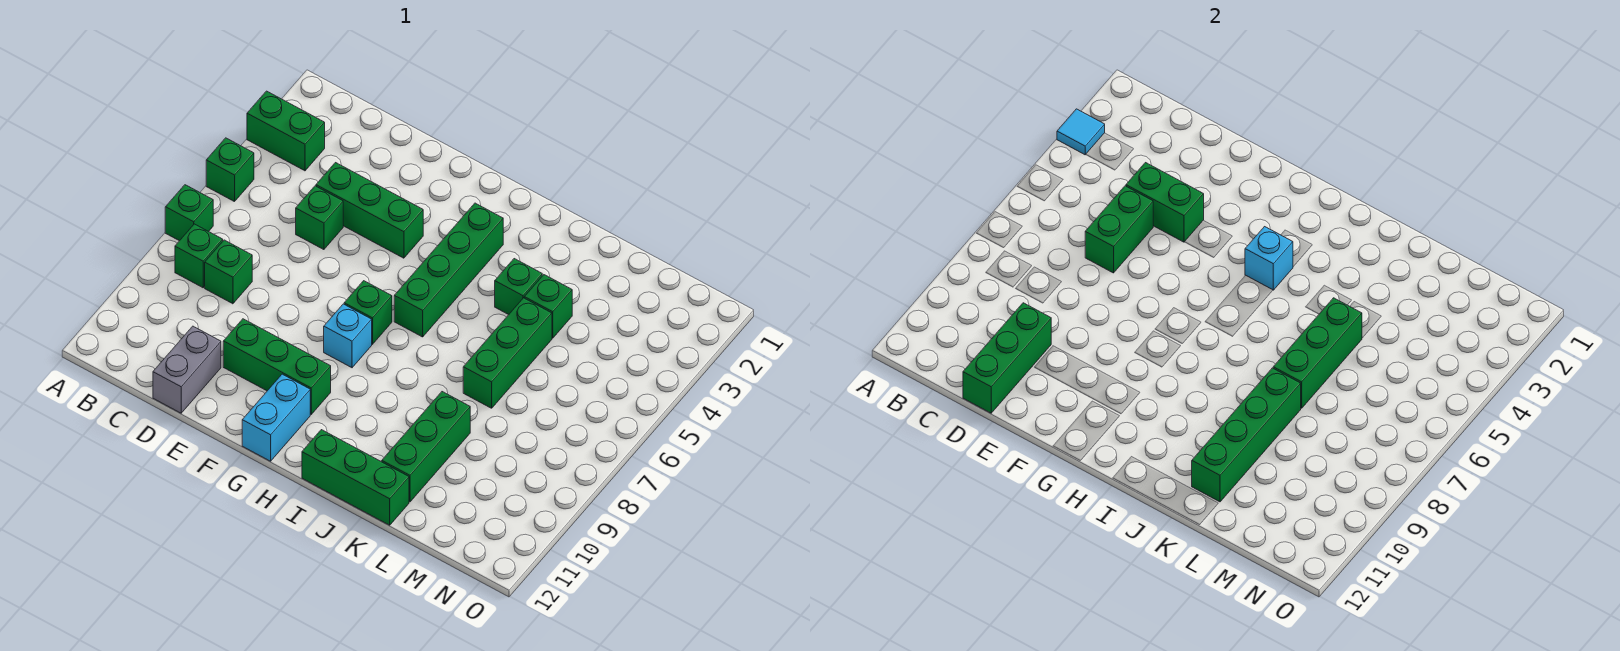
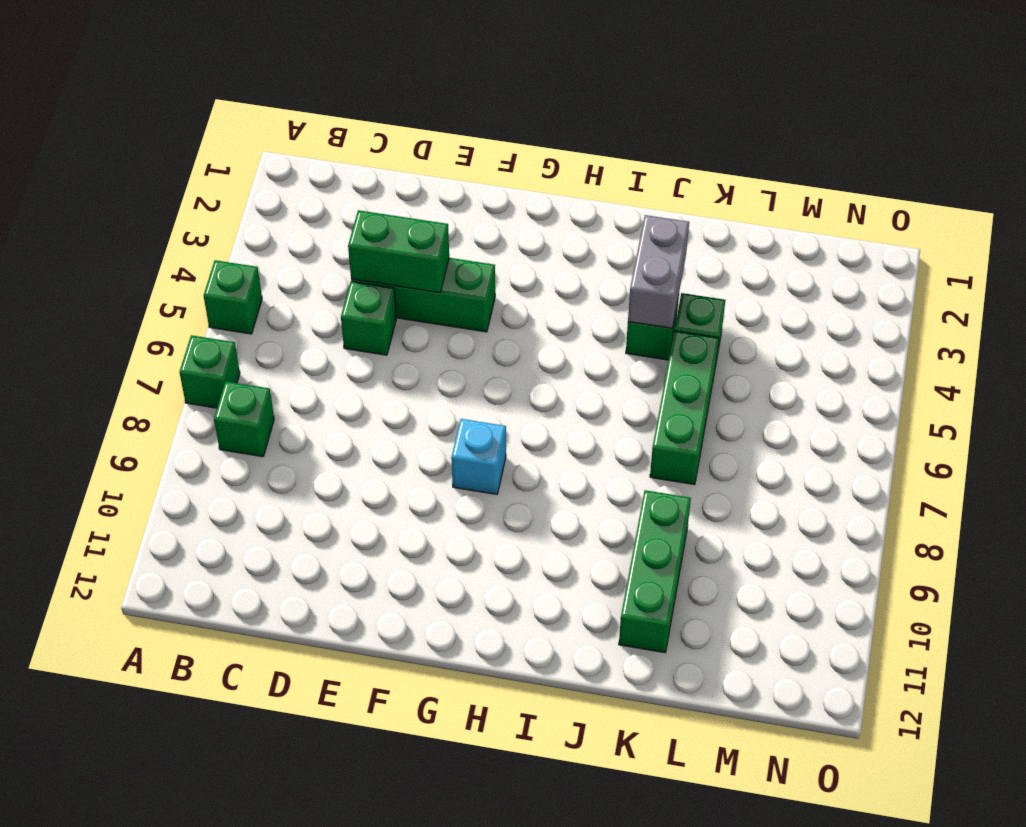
grey brick J3:J4 level 2 -> grey brick D11:D12 level 1
none -> green brick A3:B3 level 1
none -> green brick C8 level 1
none -> green brick E10:G10 level 1

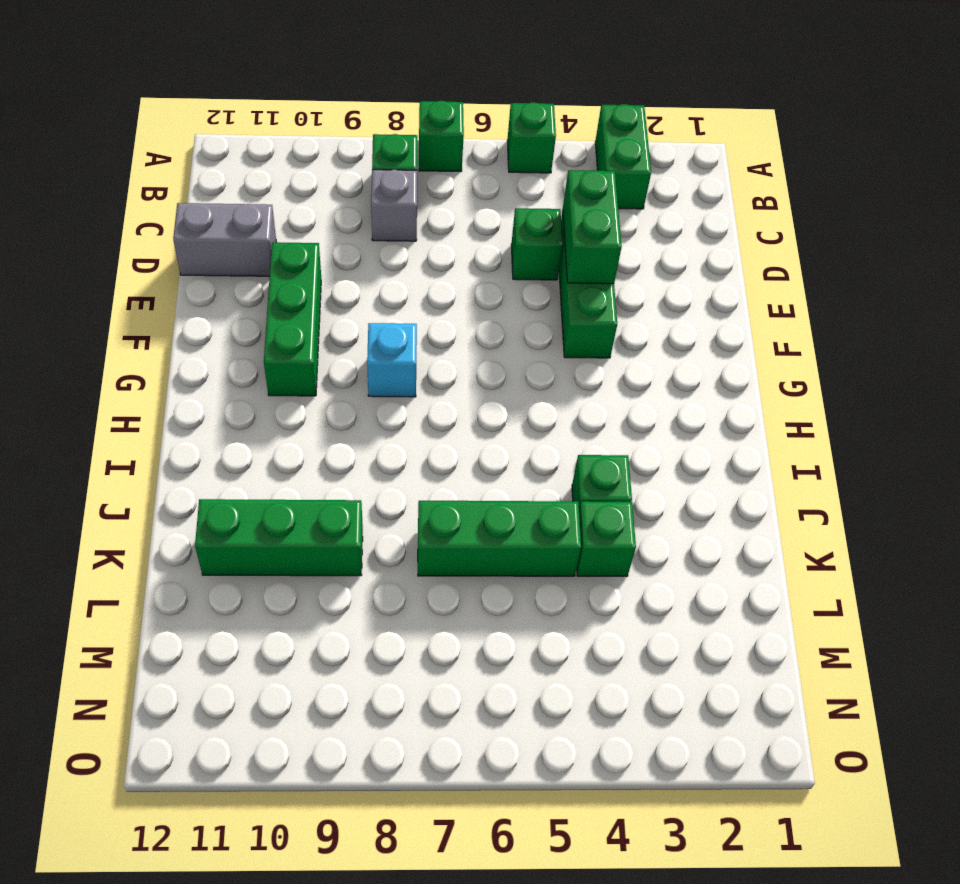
grey brick C8 level 1 -> green brick C8 level 1
none -> green brick G7 level 1
none -> cyan brick G11:G12 level 1
none -> green brick H3:H6 level 1

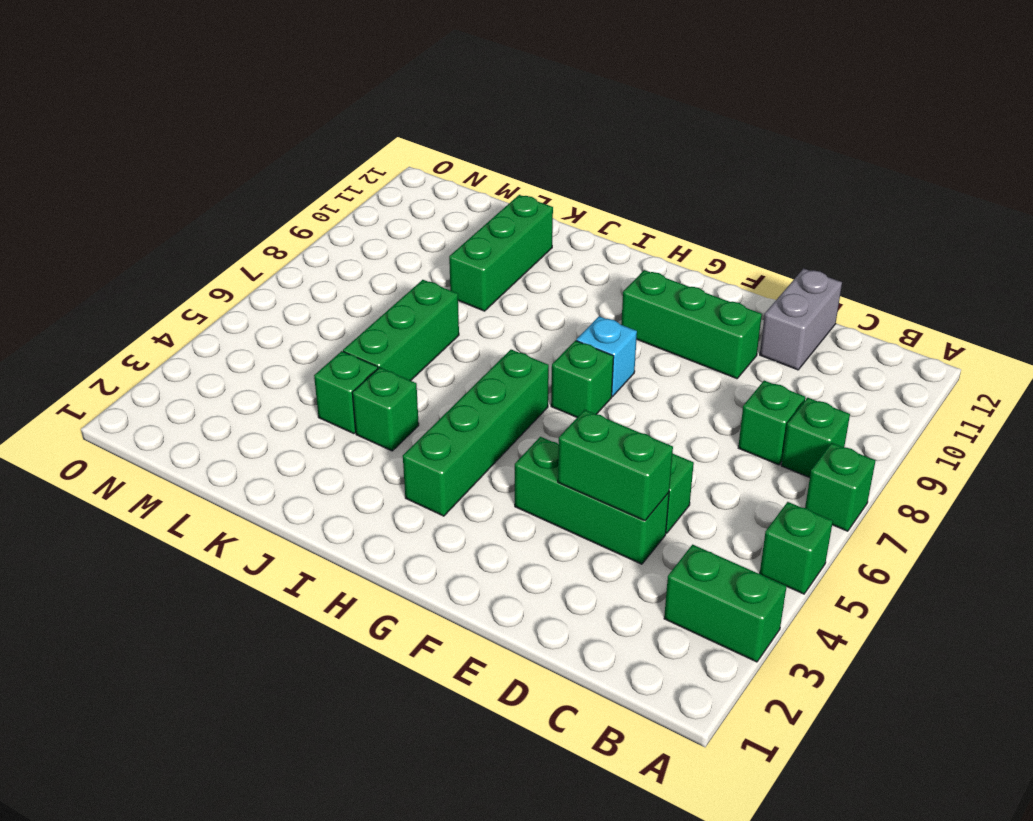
none -> cyan brick G11:G12 level 1
none -> green brick I12:K12 level 1
none -> cyan tile A3 level 2

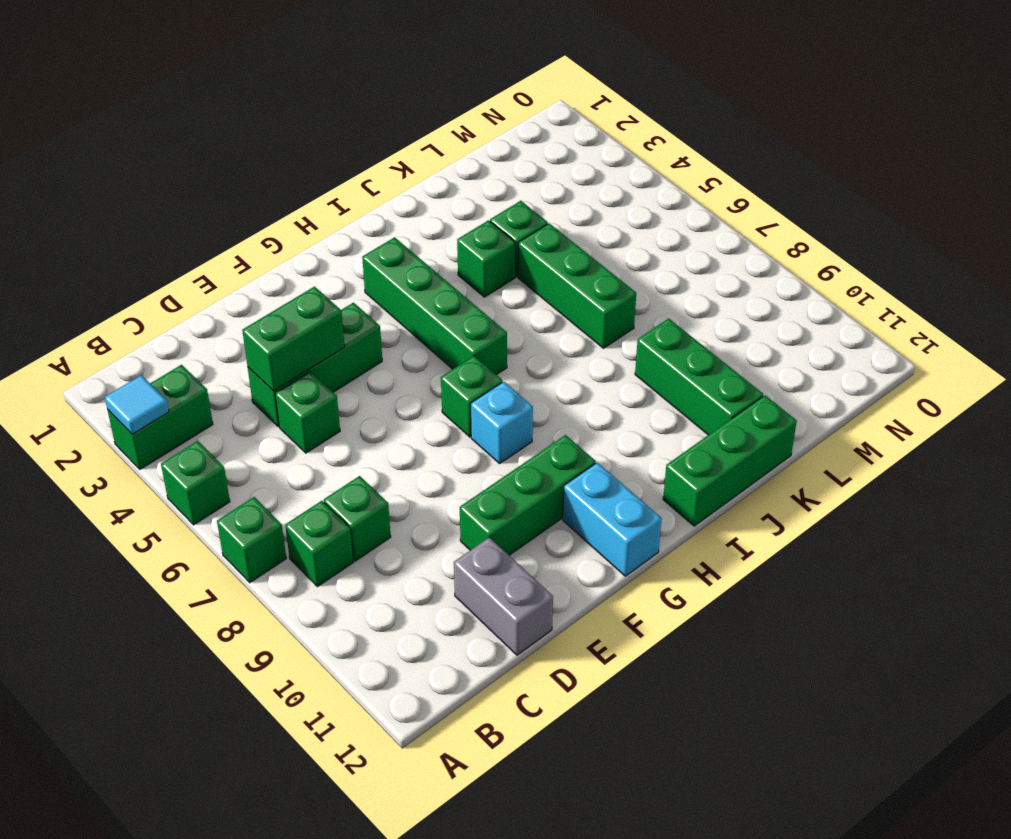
none -> green brick D5:D6 level 2
none -> green brick D10:D12 level 2
none -> cyan brick H4 level 2

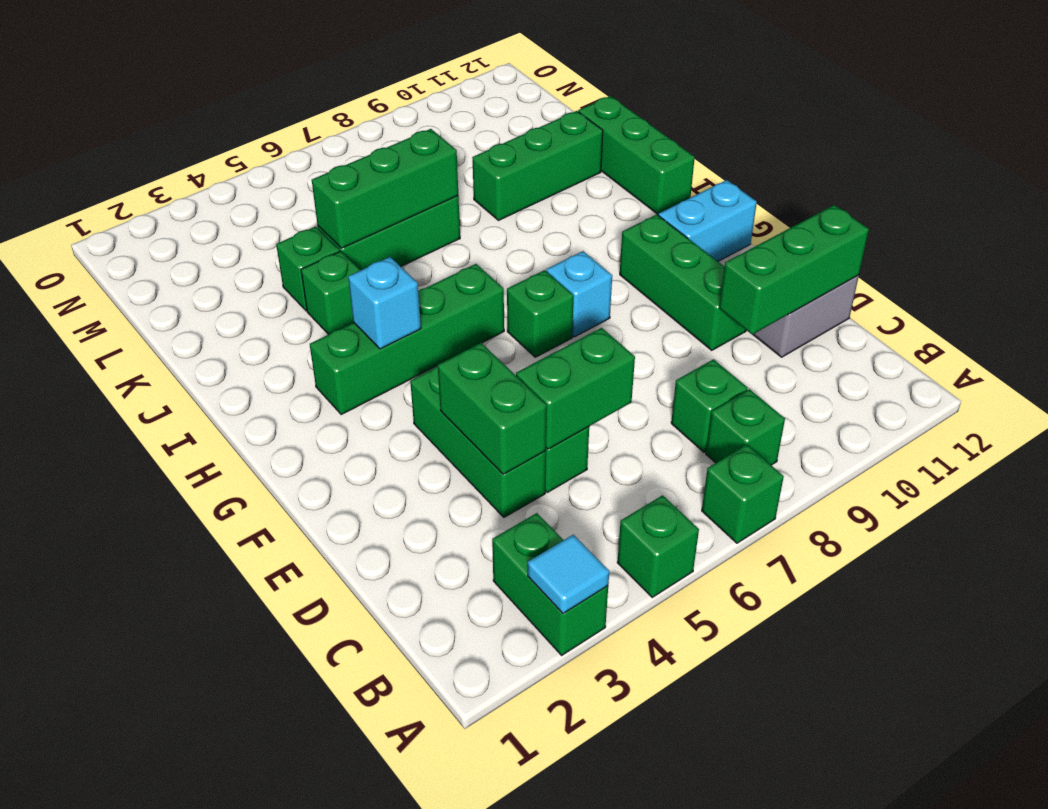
none -> green brick K8:K11 level 2

